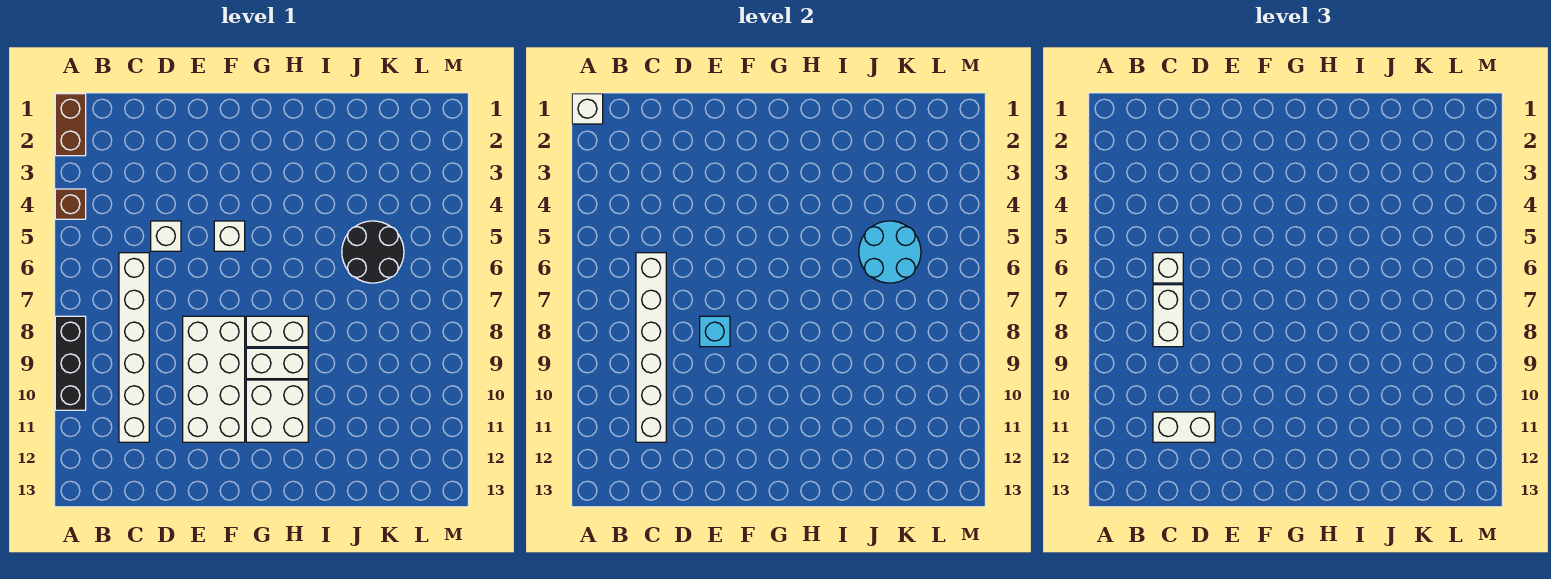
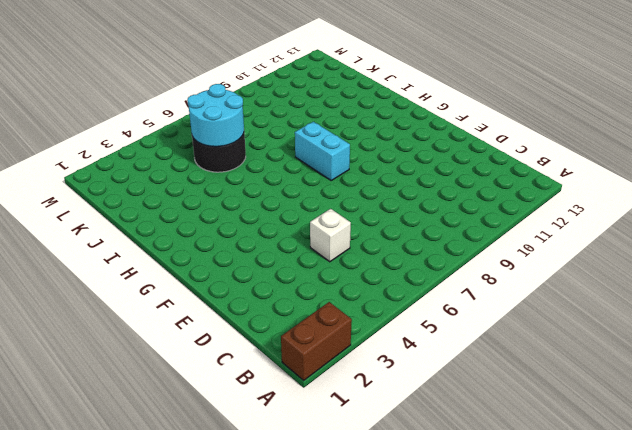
cyan brick G8:H8 level 1 -> white brick G8:H8 level 1
none -> brown brick A4 level 1
none -> black brick A8:A10 level 1
none -> white brick C6:C11 level 1

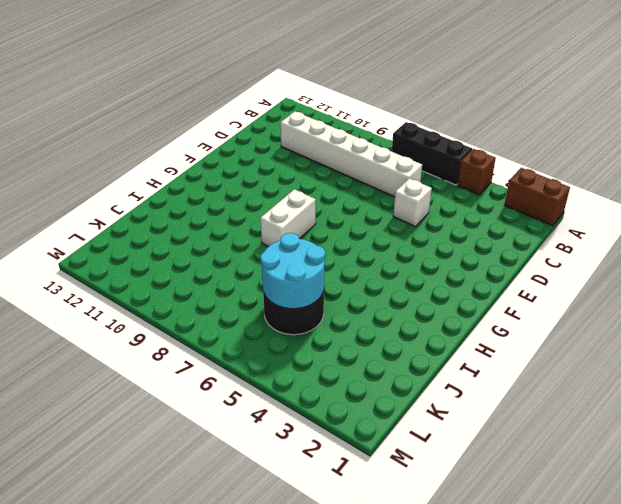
black brick A5:A7 level 1 -> black brick A8:A10 level 1
none -> white brick E8:F11 level 1
none -> white brick F5 level 1
none -> white brick G9:H9 level 1

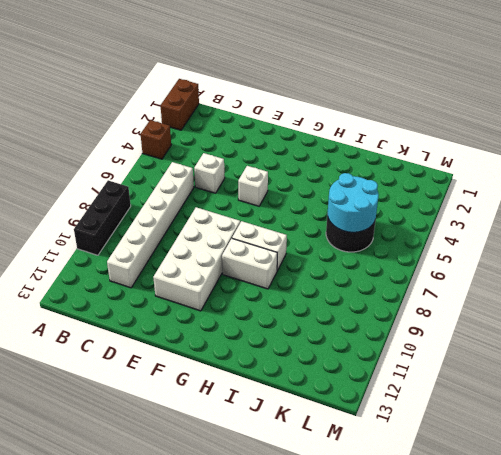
none -> white brick G10:H11 level 1
none -> white brick A1 level 2
none -> white brick C6:C11 level 2

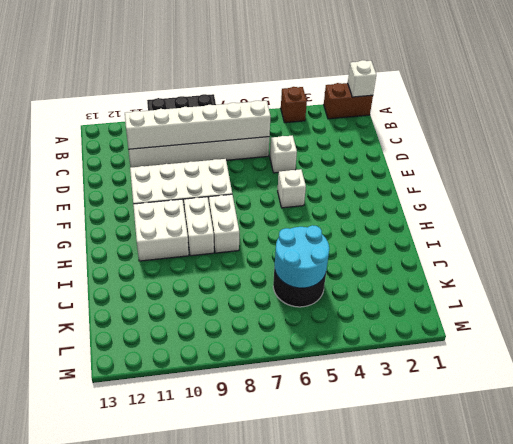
none -> cyan brick E8 level 2
none -> white brick C6 level 3
none -> white brick C7:C8 level 3

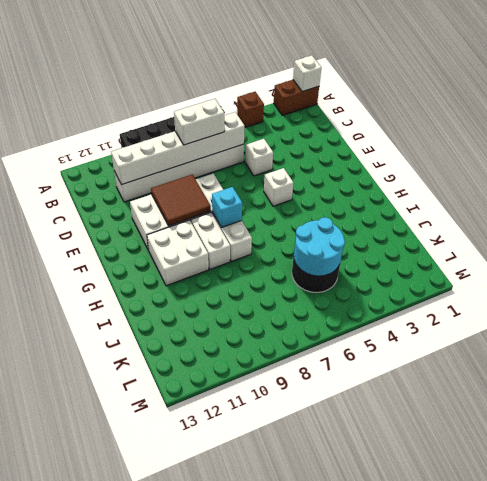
brown tile E9:F10 level 2 -> none
cyan brick G8 level 2 -> cyan brick E8 level 2
none -> white brick C6 level 3
none -> white brick C11:D11 level 3

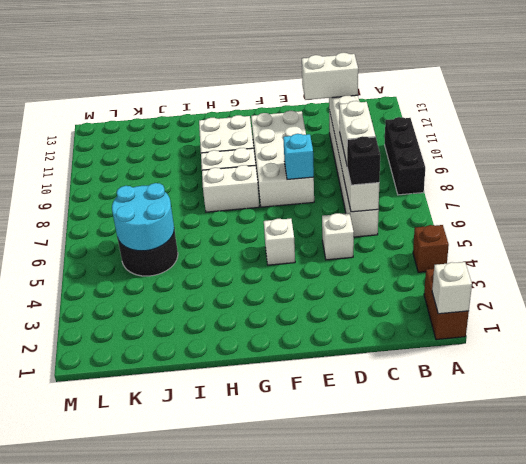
black brick C6 level 3 -> white brick C6 level 3

